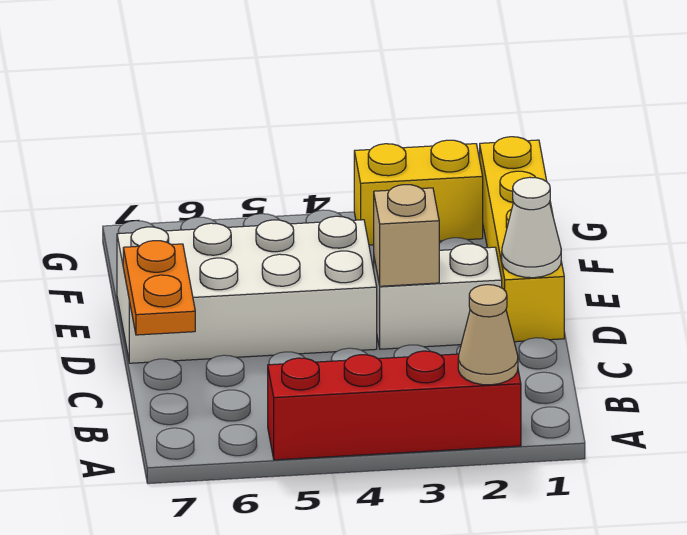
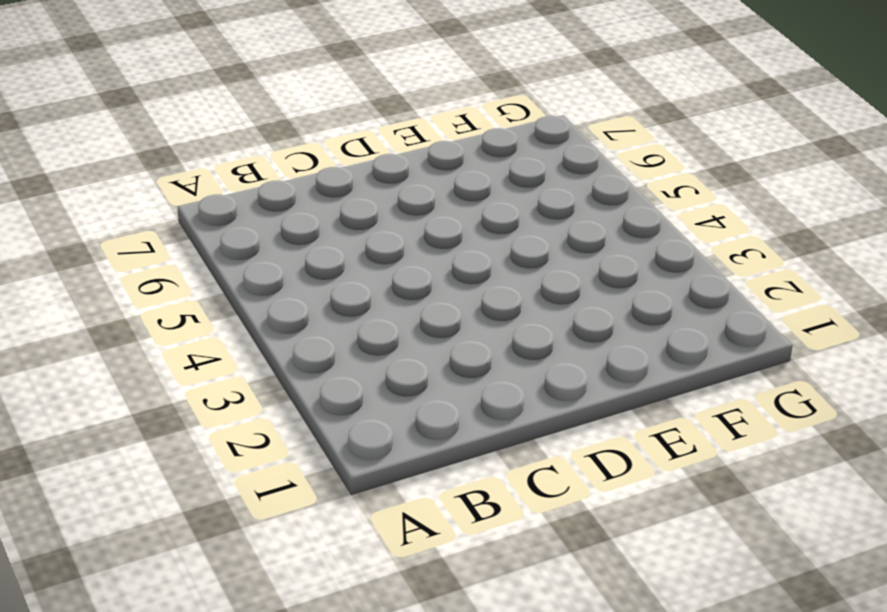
none -> red brick A2:A5 level 1
none -> yellow brick D1:G1 level 1

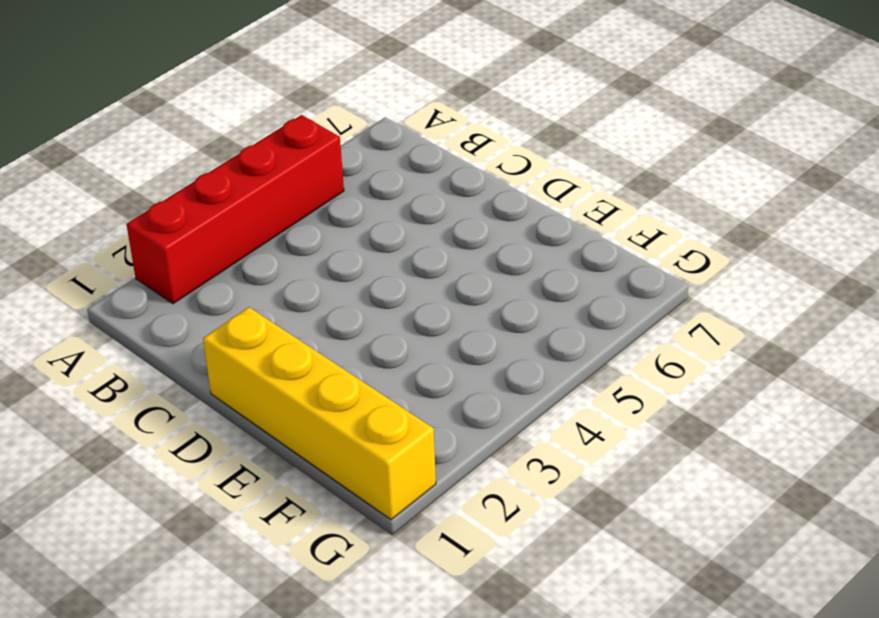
none -> white brick D2:D3 level 1
none -> white brick D4:E7 level 1

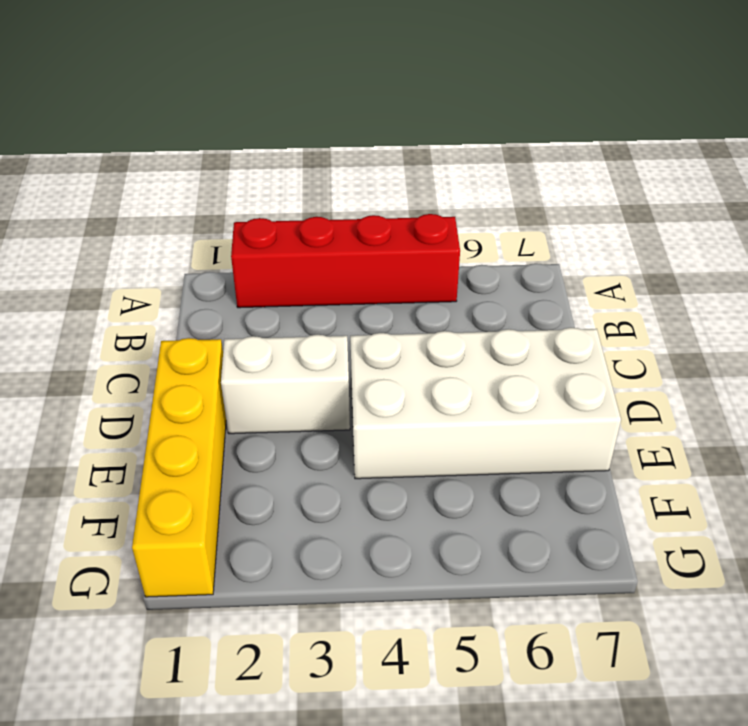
none -> yellow brick G2:G3 level 1
none -> tan cone A2 level 2

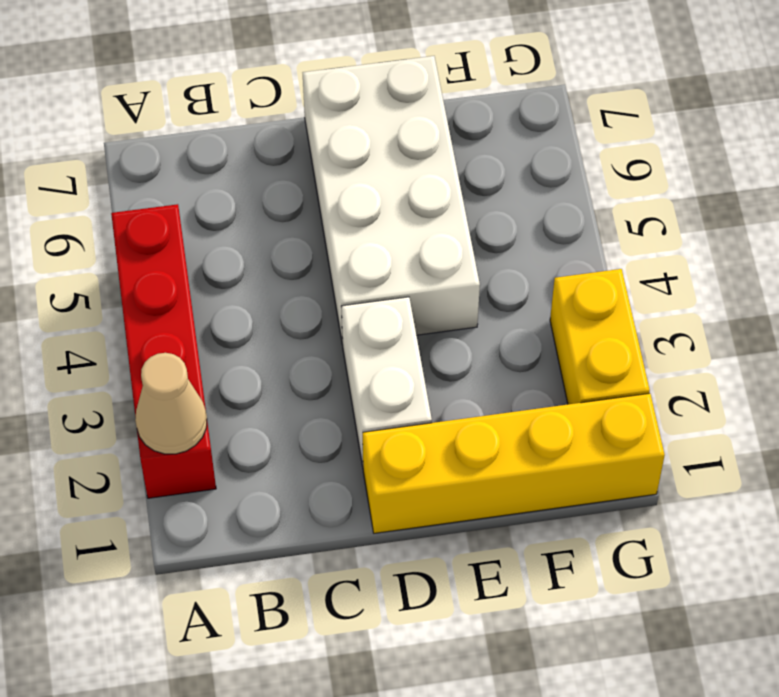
none -> orange plate C7:D7 level 2
none -> white cone D1 level 2

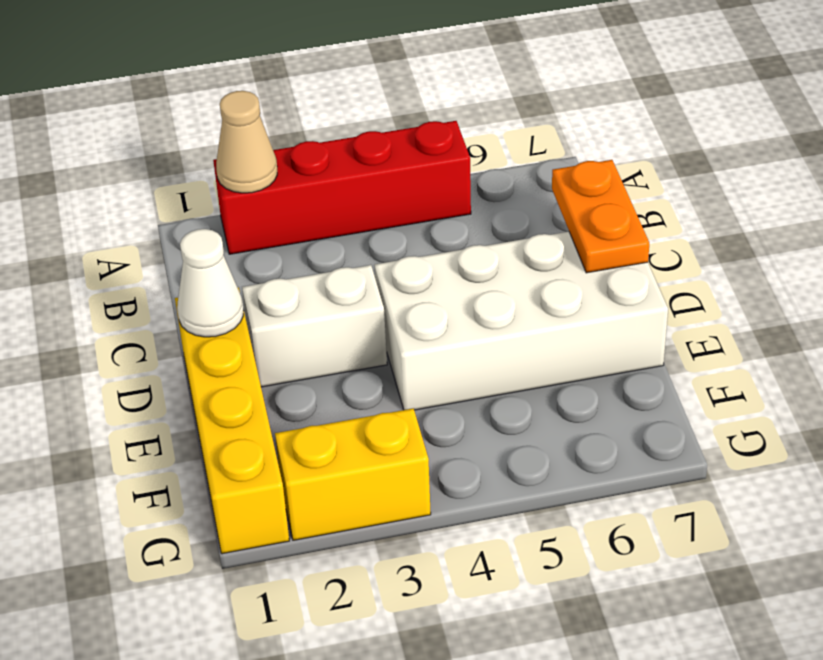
none -> tan brick D3 level 2

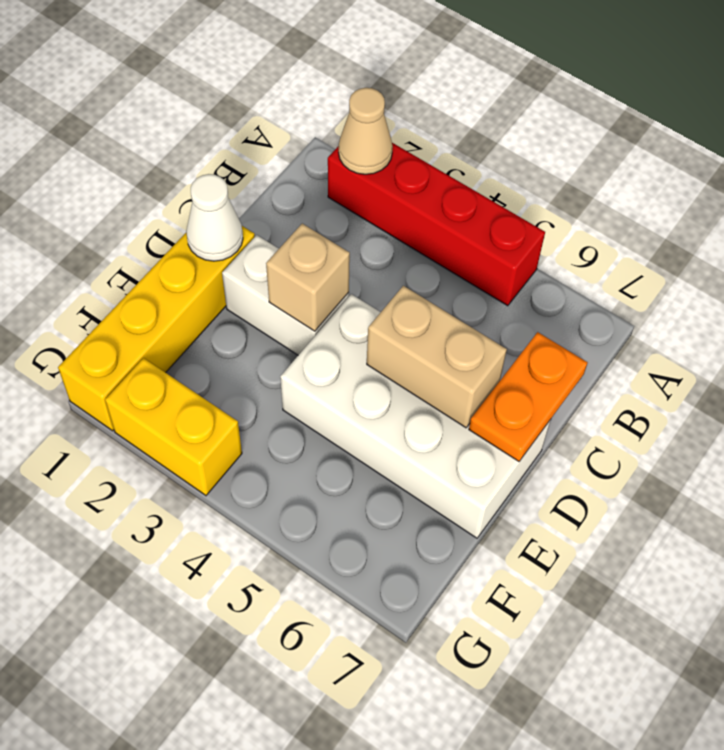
tan brick D5:D6 level 2 -> none

